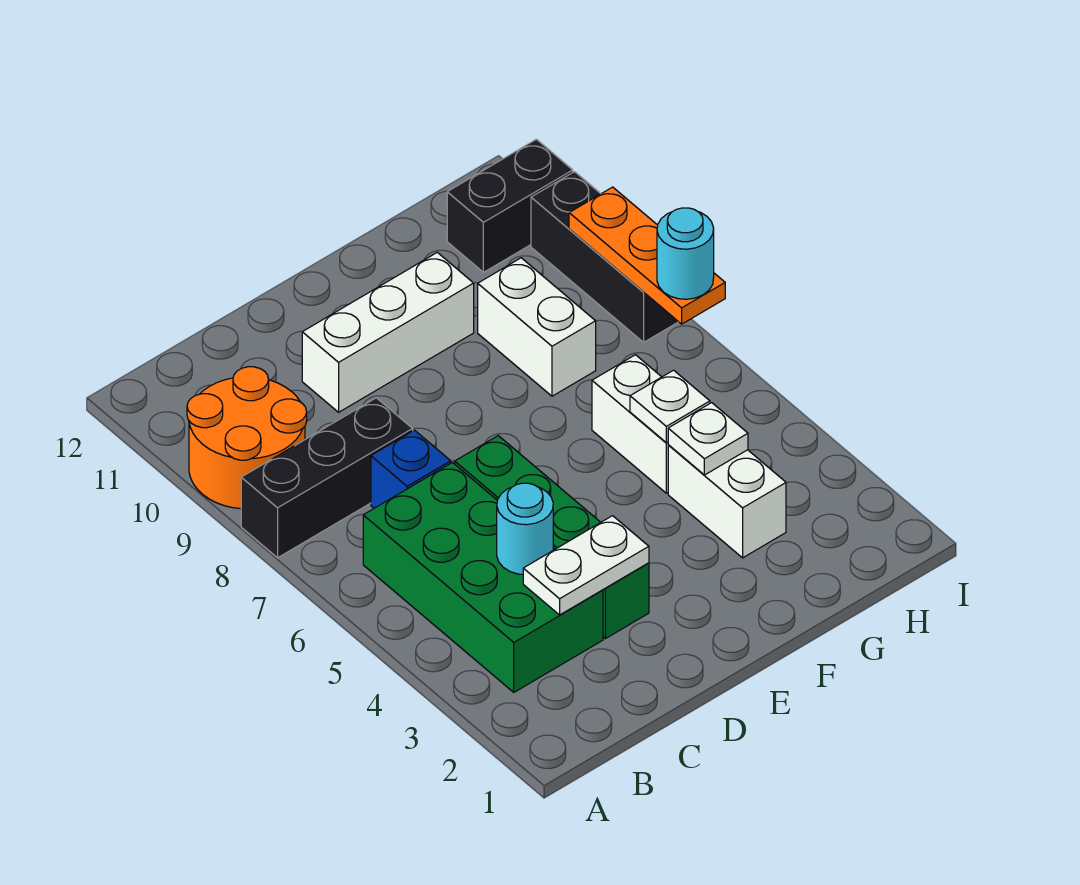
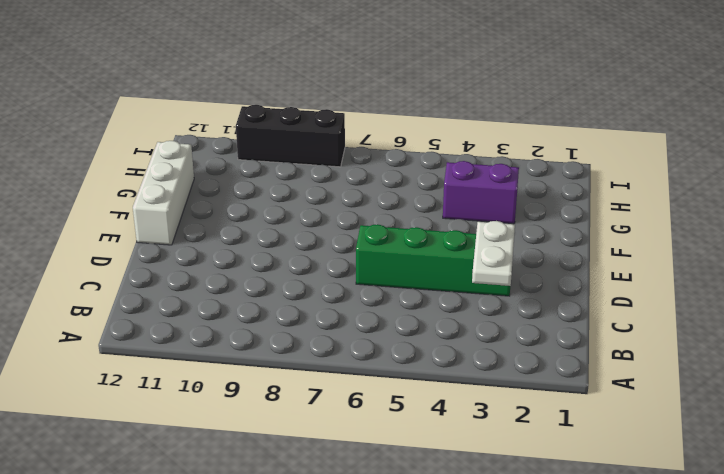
white brick E12:G12 level 1 -> white brick D10:F10 level 1
purple brick G3:G4 level 1 -> white brick G3:G4 level 1
none -> black brick A8:C8 level 1
none -> orange round brick A9:B10 level 1
none -> green brick B3:C6 level 1

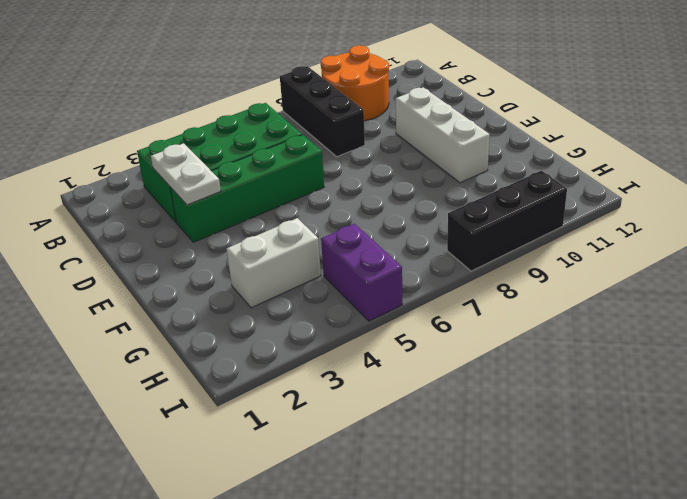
purple brick H5:I5 level 1 -> none
none -> blue brick C7 level 1
none -> white brick G5:G6 level 1
none -> white brick G8:G9 level 1

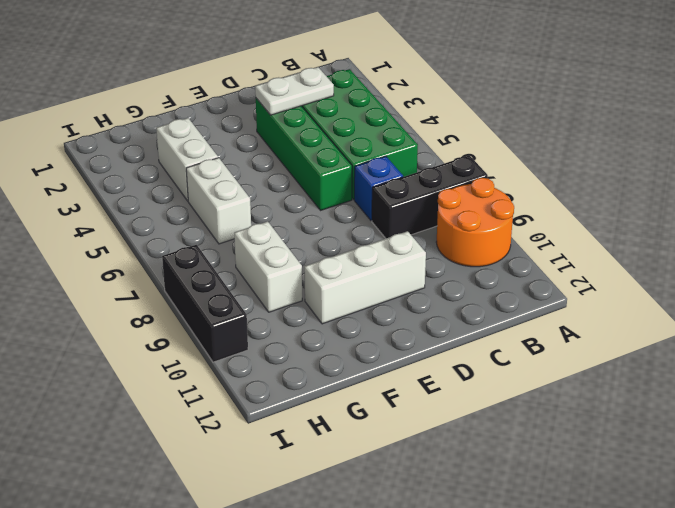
none -> black brick H11:I11 level 1
none -> cyan round brick C4 level 2
none -> white plate G4 level 2

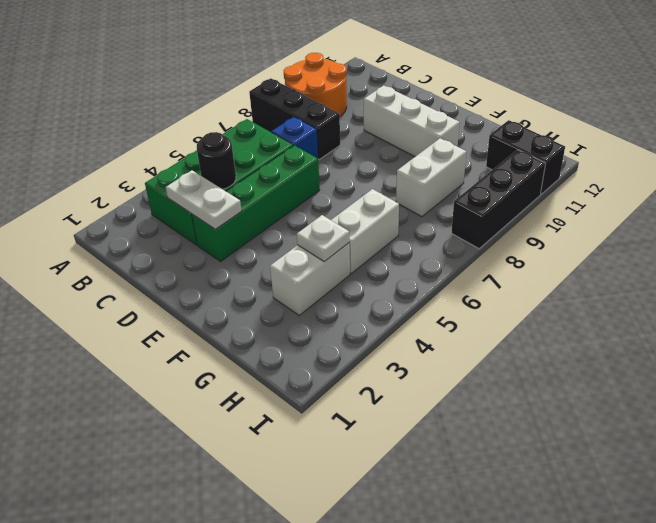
black round brick C4 level 2 -> cyan round brick C4 level 2
none -> white plate G5 level 2
none -> orange plate I7:I9 level 2
none -> cyan round brick I7 level 3

